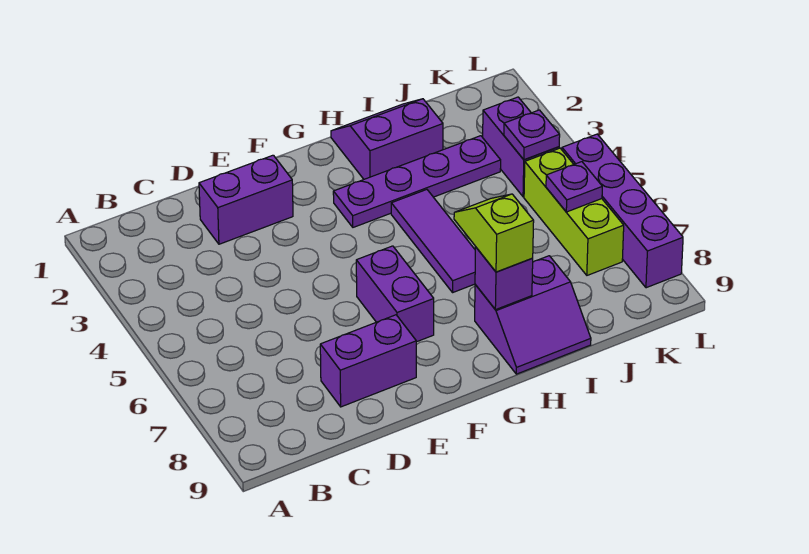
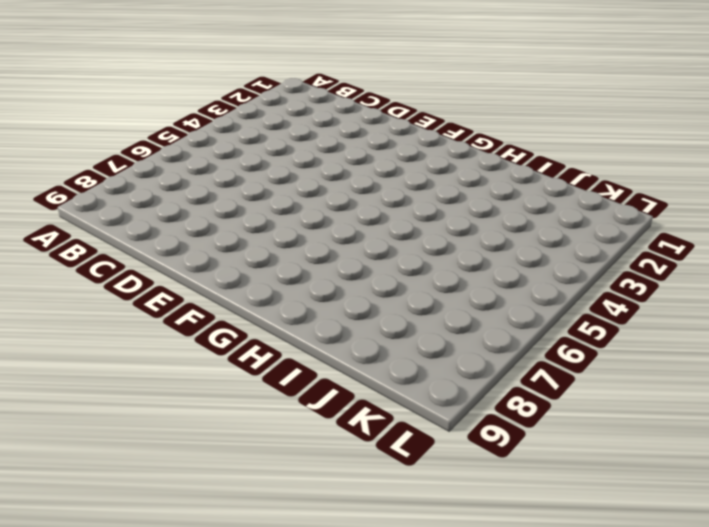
none -> purple brick D2:E2 level 1
none -> purple brick D8:E8 level 1
none -> purple brick F6:F7 level 1

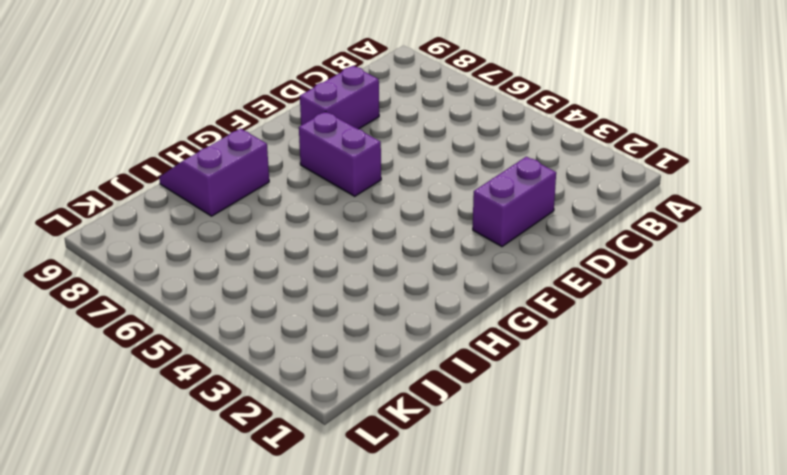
none -> purple plate G3:J3 level 1
none -> purple slope H1:I2 level 1 top 2
none -> purple tile H4:H6 level 1

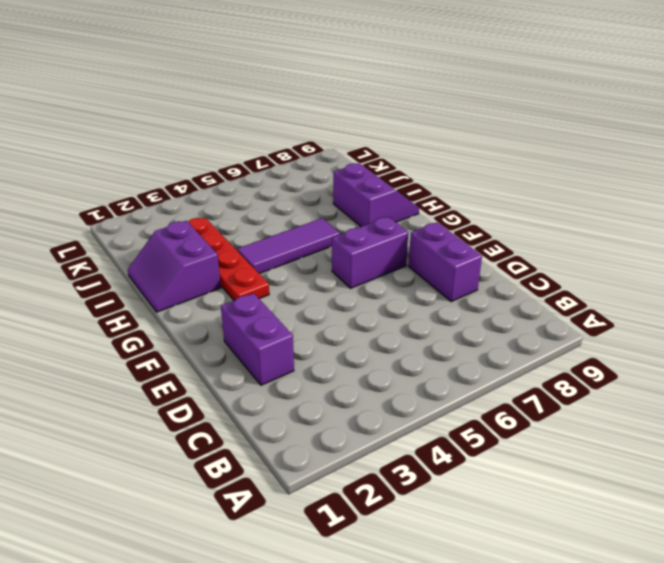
red plate G3:J3 level 1 -> purple plate G3:J3 level 1
none -> purple brick K3:K4 level 1
none -> lime brick K5:K7 level 1
none -> purple brick L5:L8 level 1

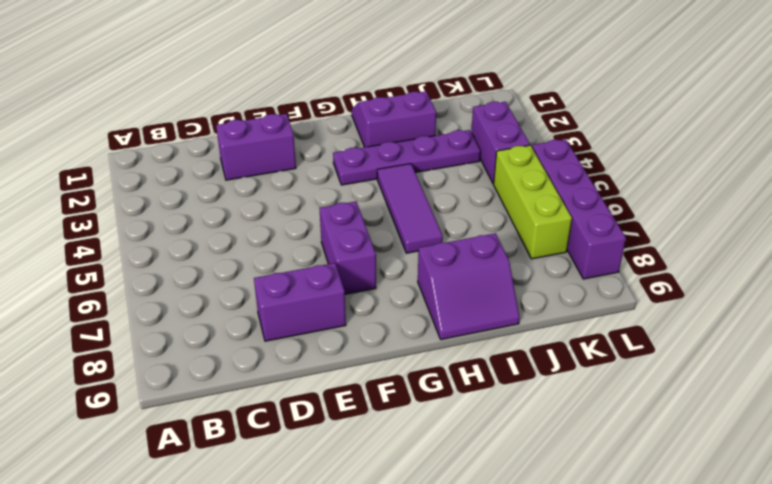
none -> purple brick H8 level 2
none -> purple plate K4 level 2
none -> purple plate K6 level 2

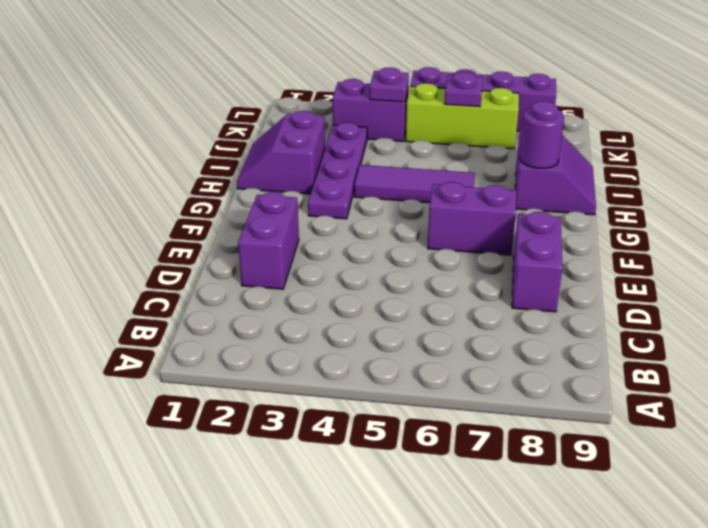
purple round brick H8 level 2 -> purple brick H8 level 2
none -> lime slope H7:H8 level 3 top 8

